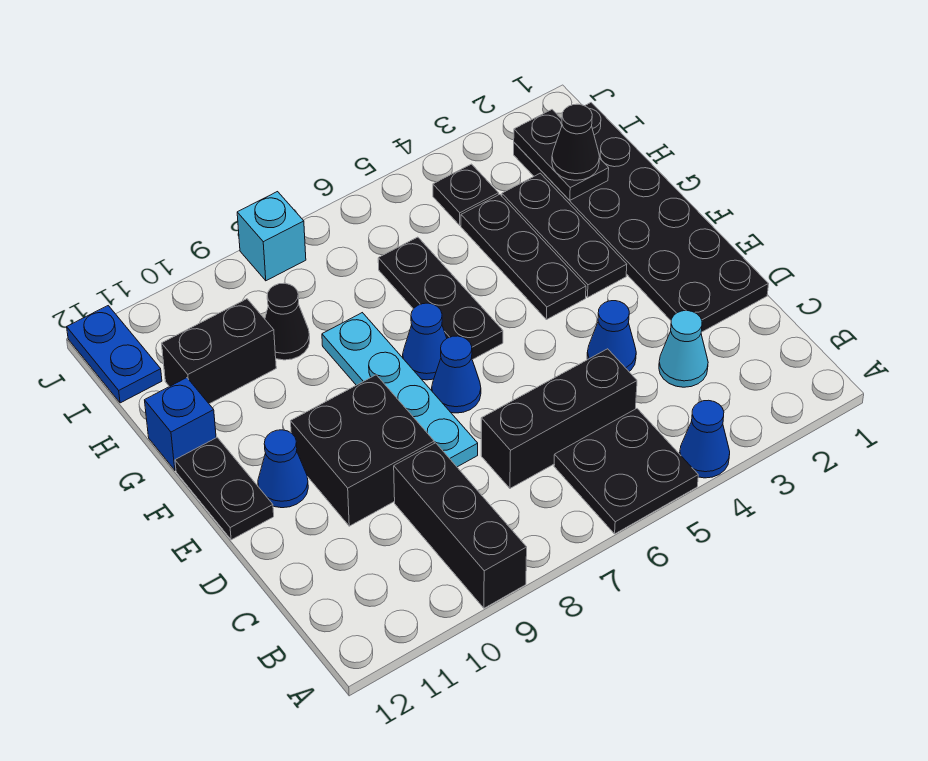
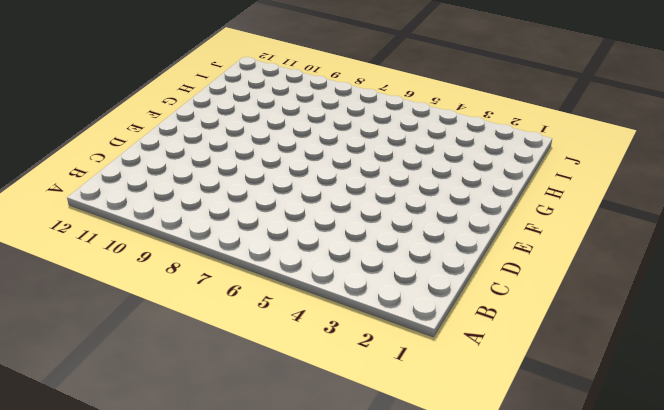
none -> blue cone A4 level 1
none -> black plate A5:B6 level 1
none -> black brick A9:C9 level 1

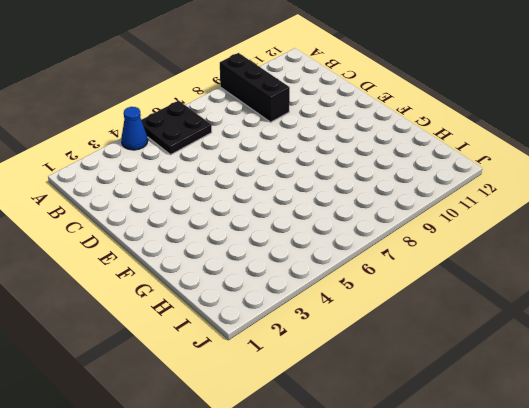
none -> cyan cone C3 level 1
none -> black brick C5:C7 level 1
none -> black plate D1:I2 level 1

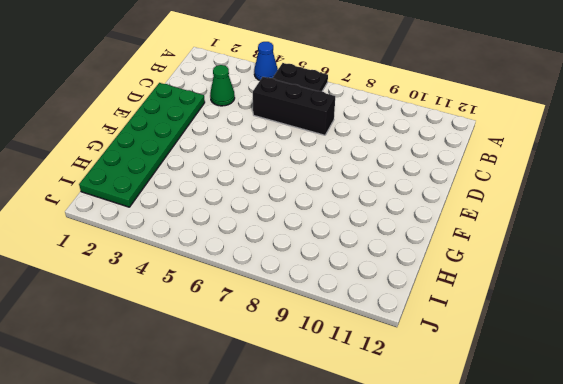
green cone C3 level 1 -> cyan cone C3 level 1
green plate D1:I2 level 1 -> black plate D1:I2 level 1
none -> black brick A9:C9 level 1
none -> blue cone D4 level 1
none -> cyan plate D8:G8 level 1

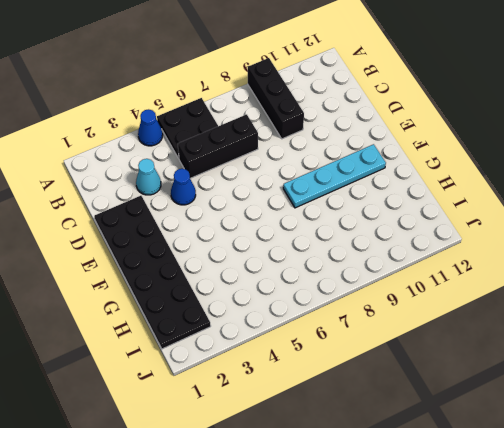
cyan plate F8:F11 level 1 -> cyan plate D8:G8 level 1
none -> black brick D9:E10 level 1
none -> blue cone E7 level 1
none -> blue cone E11 level 1

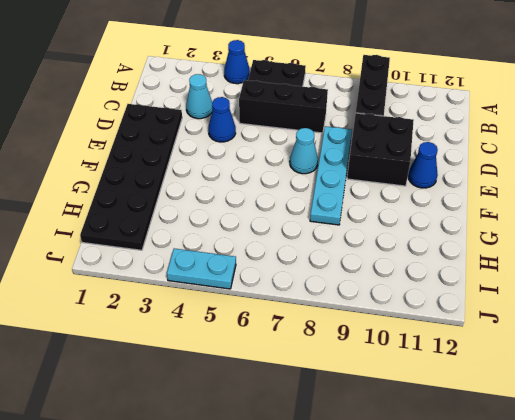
cyan cone E7 level 1 -> blue cone E7 level 1
cyan plate J4:J5 level 1 -> none
none -> black plate E12:F12 level 1
none -> black plate F3:H3 level 1
none -> black plate F4:H4 level 1

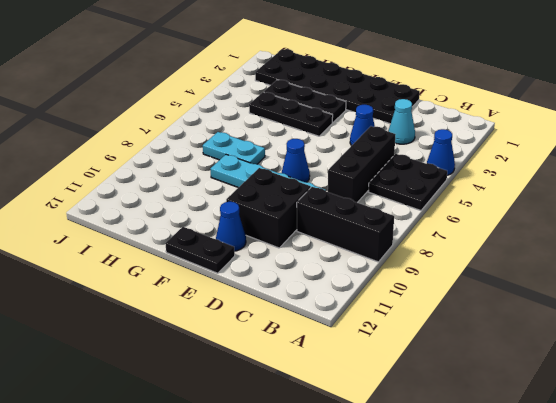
cyan plate G7:H7 level 1 -> none
none -> black plate F6:H6 level 1
none -> blue cone F7 level 1
none -> blue brick G12 level 1

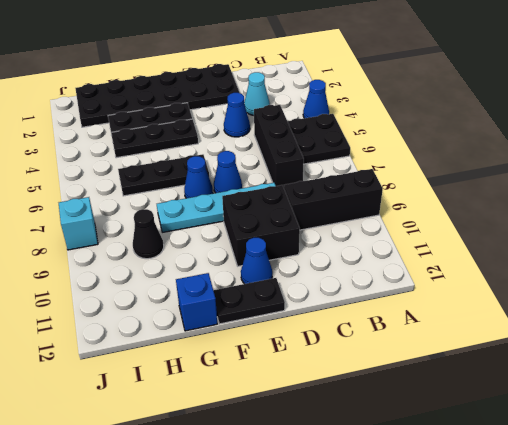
none -> black brick H10:H11 level 1
none -> black plate I4 level 1
none -> blue plate I12:J12 level 1

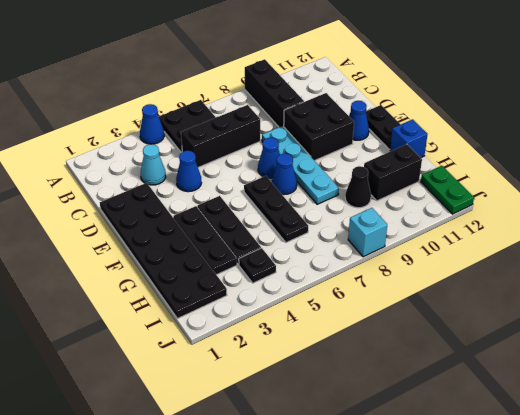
green plate I12:J12 level 1 -> blue plate I12:J12 level 1
none -> black plate H2:I2 level 2
none -> black cone H2 level 3

